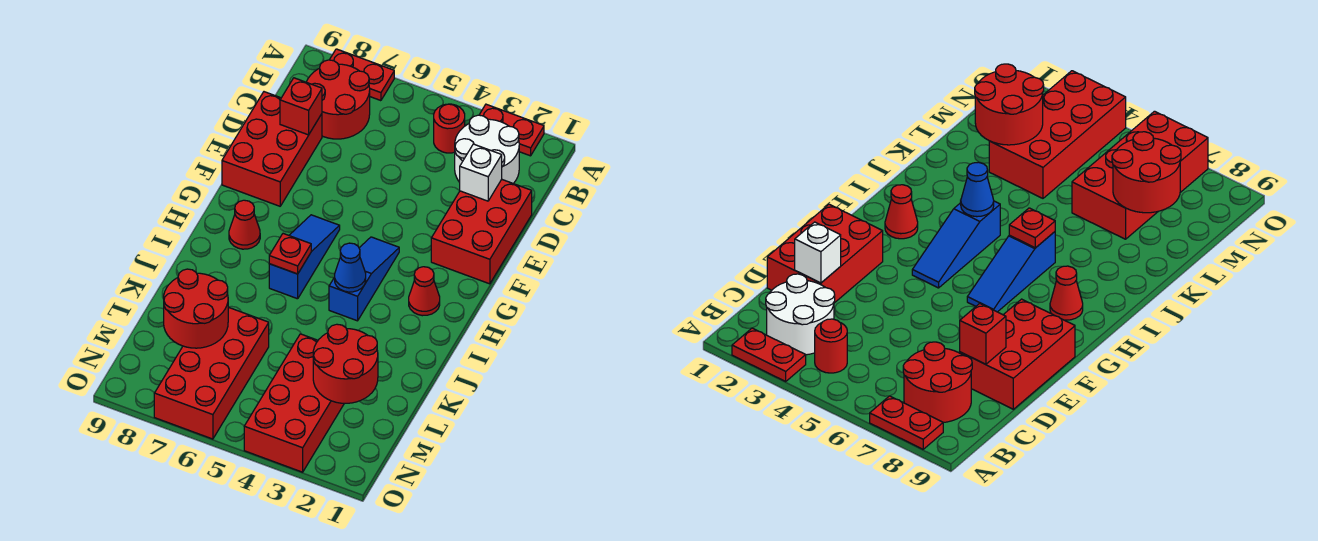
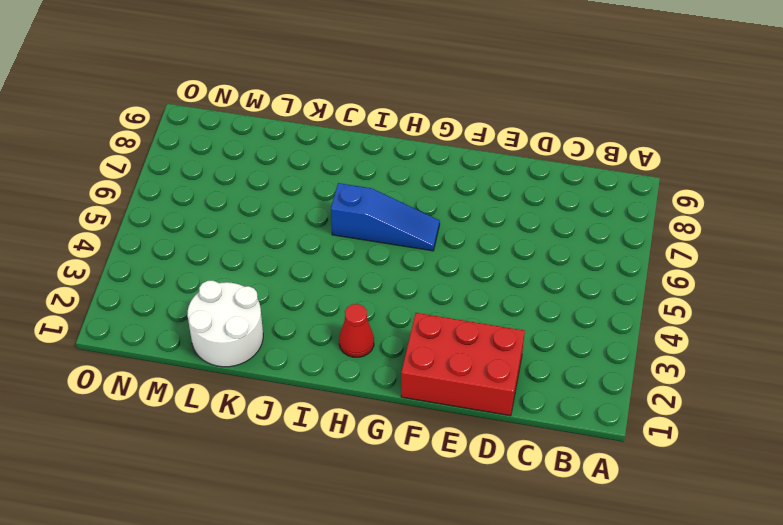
white round brick K1:L2 level 1 -> white round brick B2:C3 level 1
none -> red plate A2:A3 level 1
none -> red plate A7:A8 level 1
none -> red round brick B4 level 1

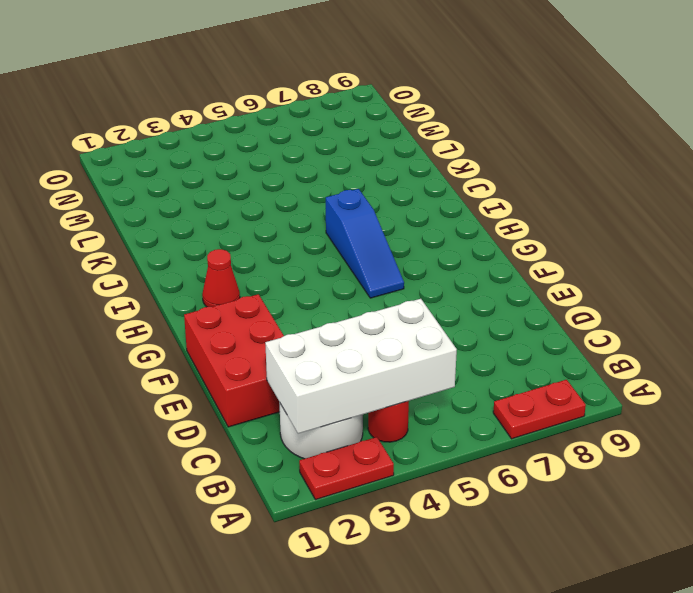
white brick B2:C5 level 2 -> none
none -> red round brick B7:C8 level 1
none -> red brick D8:F9 level 1
none -> blue slope G4:I4 level 1 top I

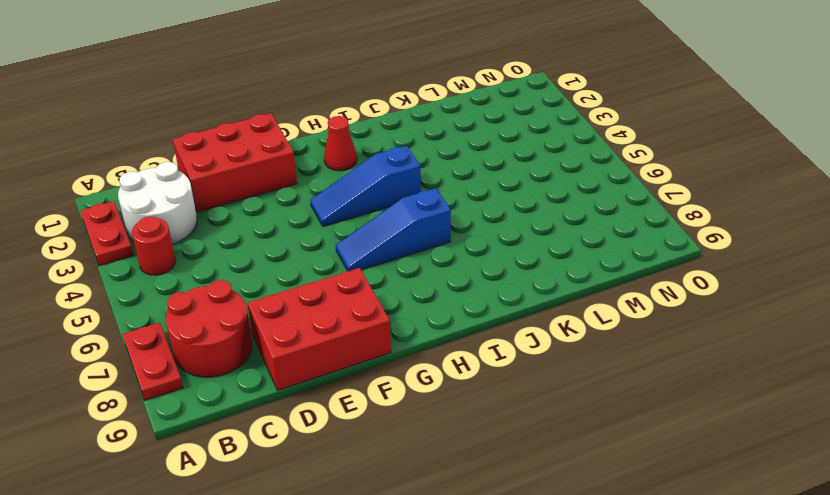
none -> red cone H8 level 1
none -> red brick L3:O4 level 1
none -> red brick L6:O7 level 1

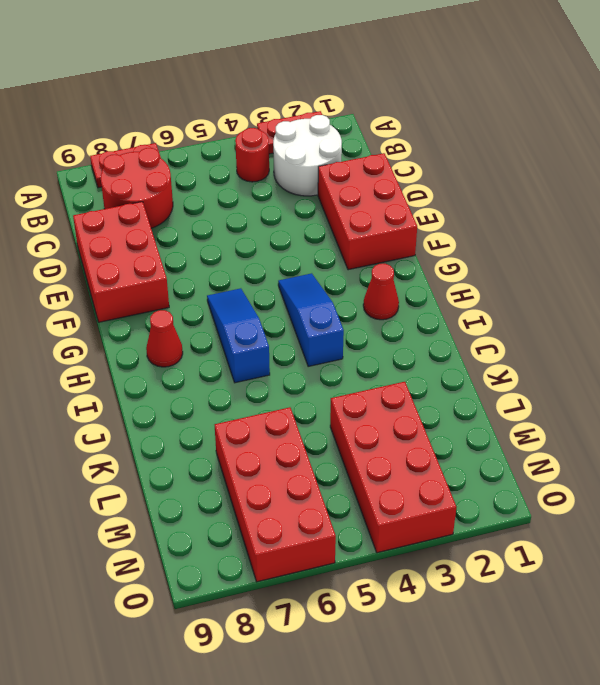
none -> white brick D2 level 2
none -> red brick D8 level 2
none -> blue cone I4 level 2

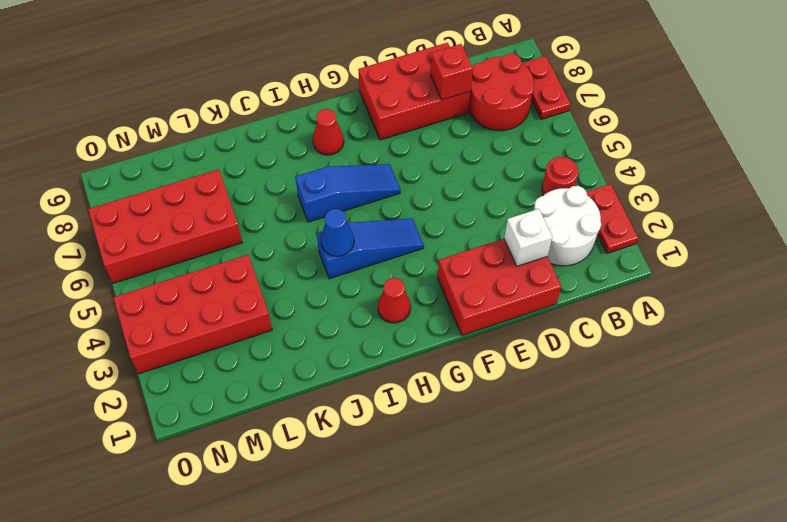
none -> red plate I6 level 2
none -> red round brick L2:M3 level 2
none -> red round brick L7:M8 level 2

